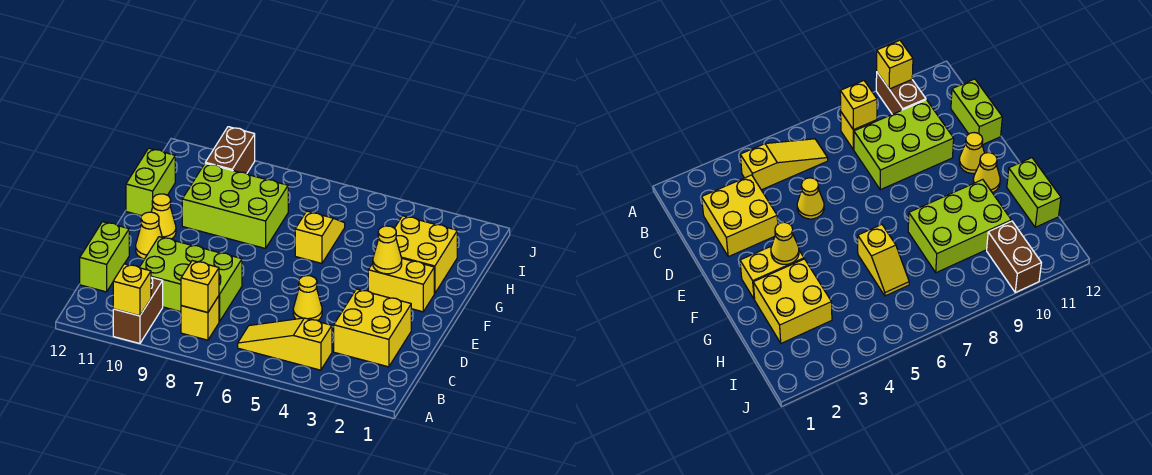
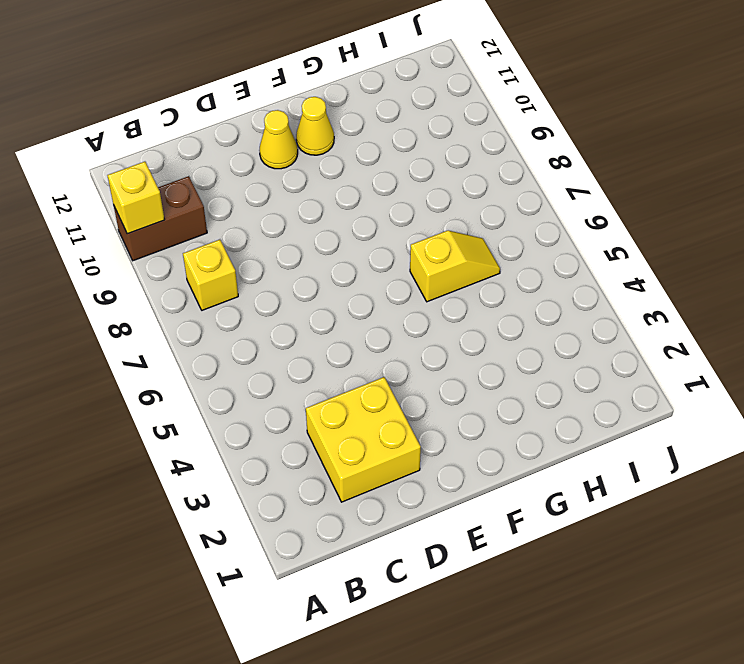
none -> yellow slope B4:B6 level 1 top 4
none -> lime brick C8:D10 level 1
none -> lime brick C12:D12 level 1

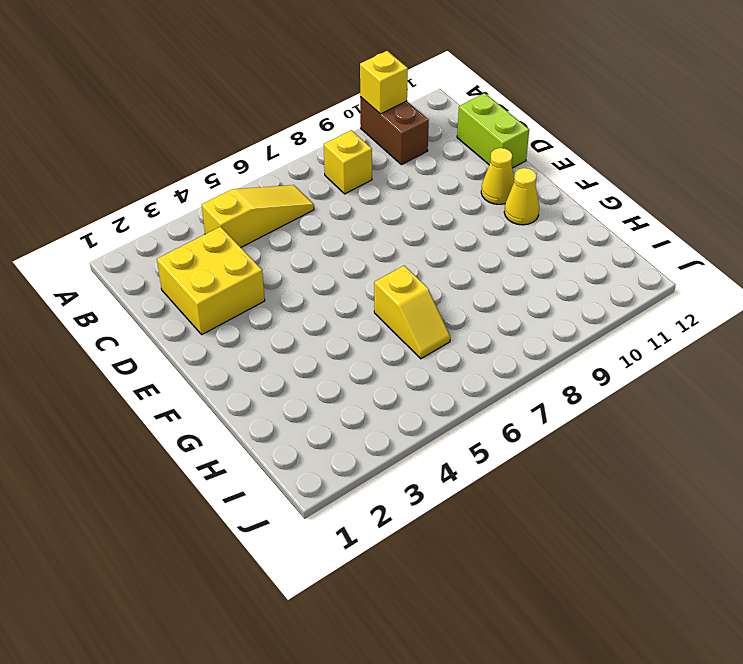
none -> lime brick C8:D10 level 1
none -> yellow cone D5 level 1
none -> yellow brick F2:F3 level 1

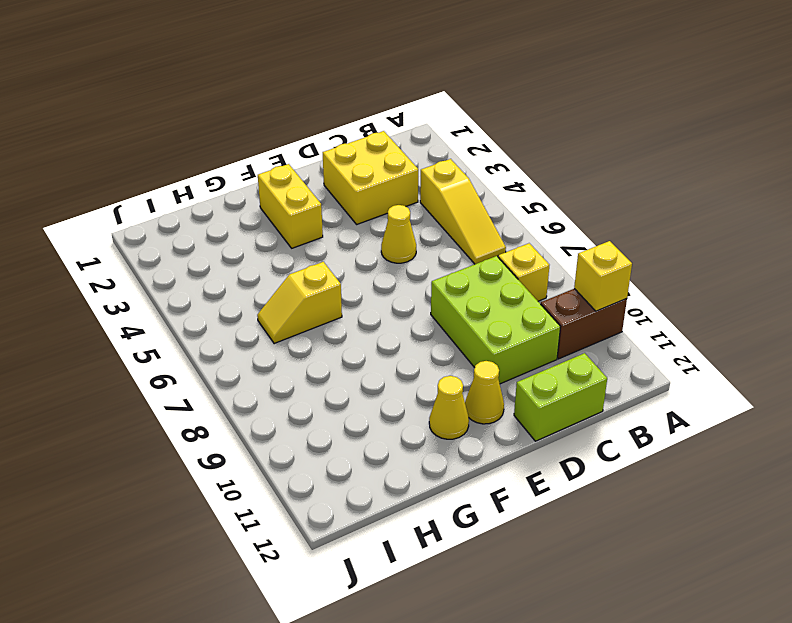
none -> yellow brick G2:H3 level 1
none -> lime brick G8:H10 level 1
none -> lime brick G12:H12 level 1

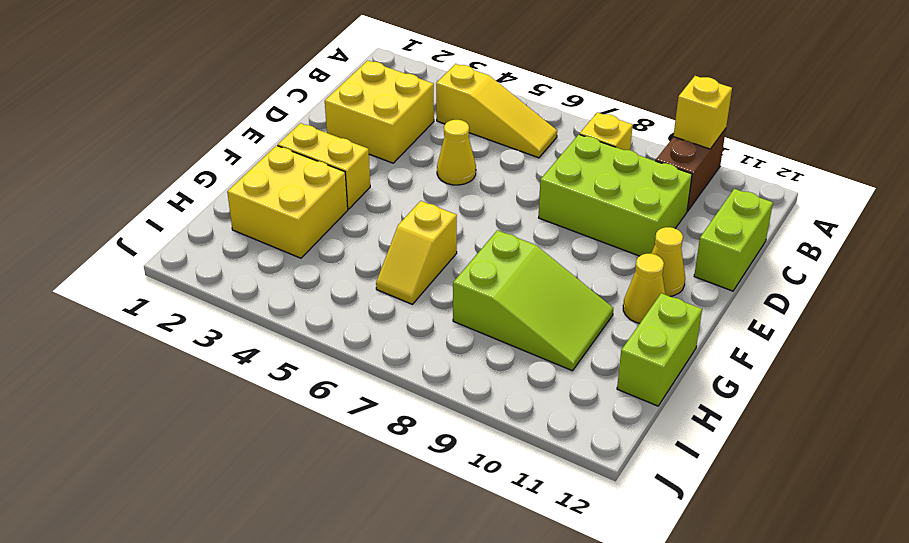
lime slope G8:H10 level 1 top 8 -> lime brick G8:H10 level 1
none -> brown brick I10:J10 level 1
none -> yellow brick B8 level 2
none -> yellow cone F3 level 2

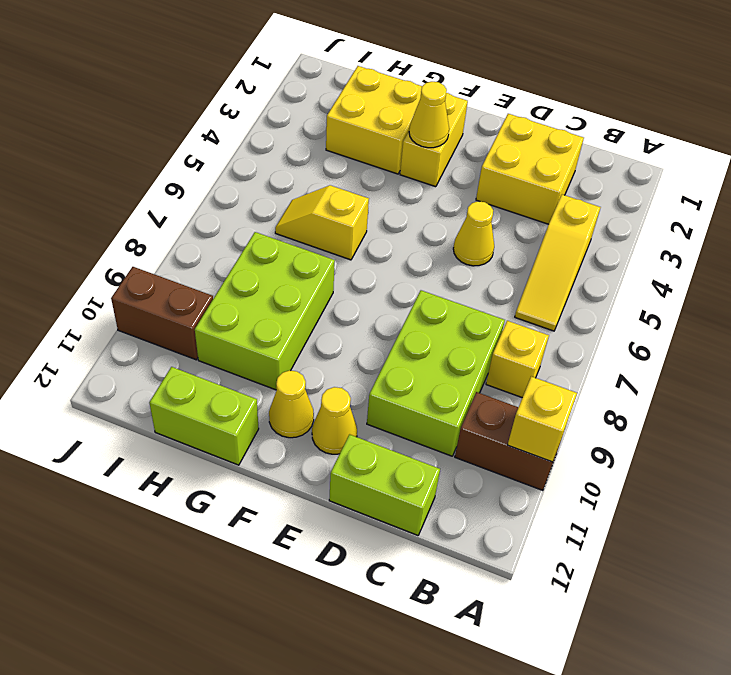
none -> yellow brick B8 level 2

